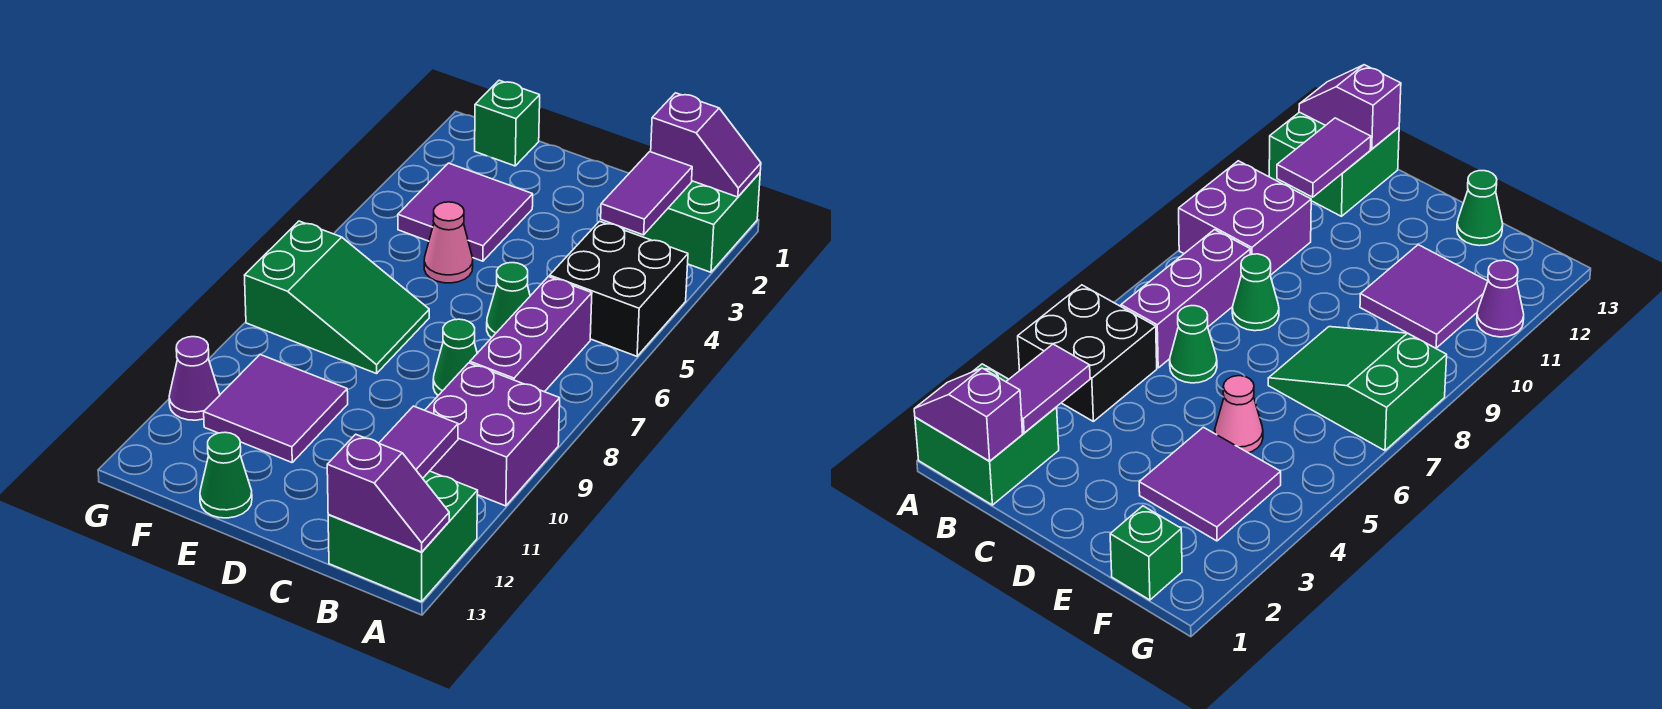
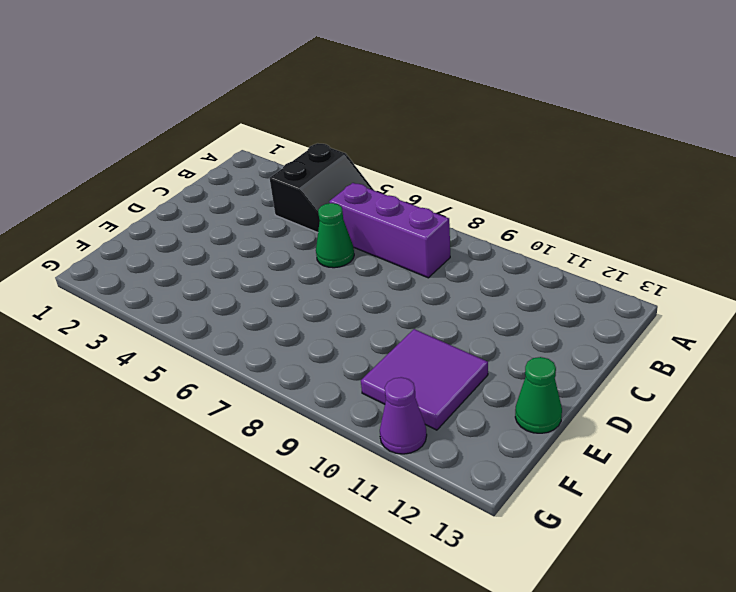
black slope A4:B5 level 1 top 4 -> black brick A4:B5 level 1
none -> green brick A1:B2 level 1
none -> purple brick A9:B10 level 1
none -> green brick A12:B13 level 1

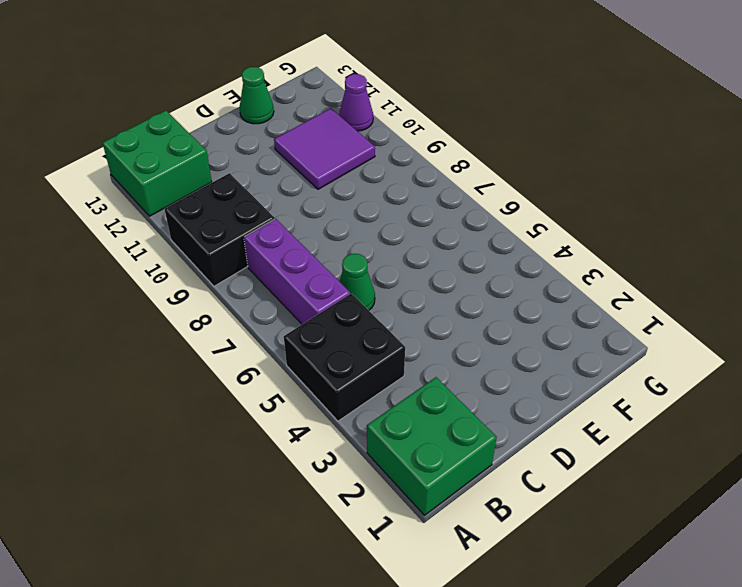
black brick A9:B10 level 1 -> purple brick A9:B10 level 1
none -> green cone C8 level 1
none -> purple tile E3:F4 level 1
none -> pink cone E5 level 1

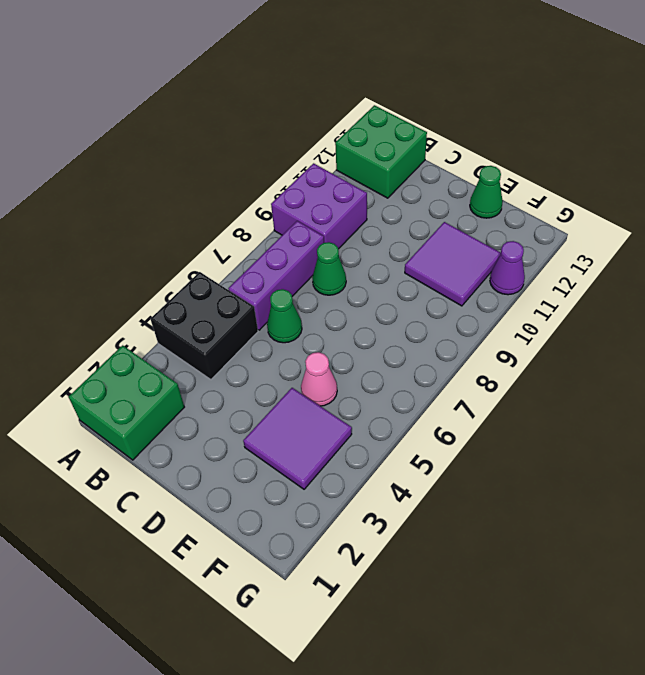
none -> green slope E7:G8 level 1 top G
none -> green brick F1 level 1
none -> purple slope A1:B1 level 2 top B

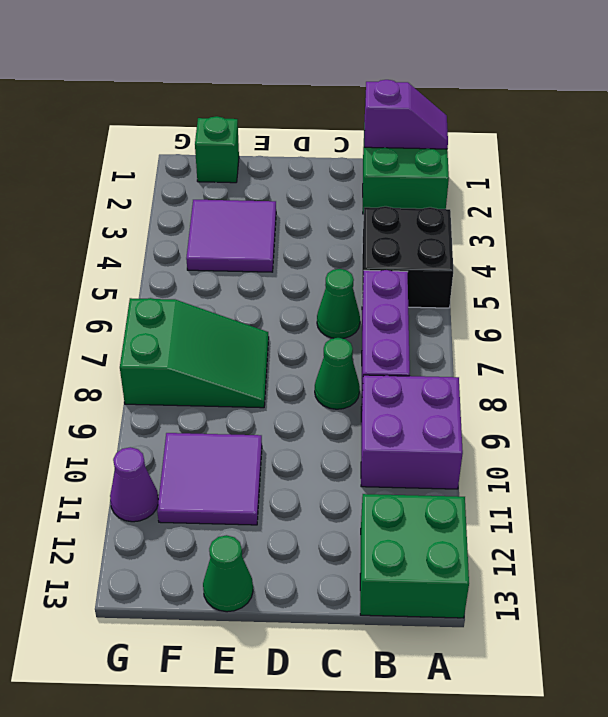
none -> pink cone E5 level 1
none -> purple slope A13:B13 level 2 top B
none -> purple tile B2:B3 level 2

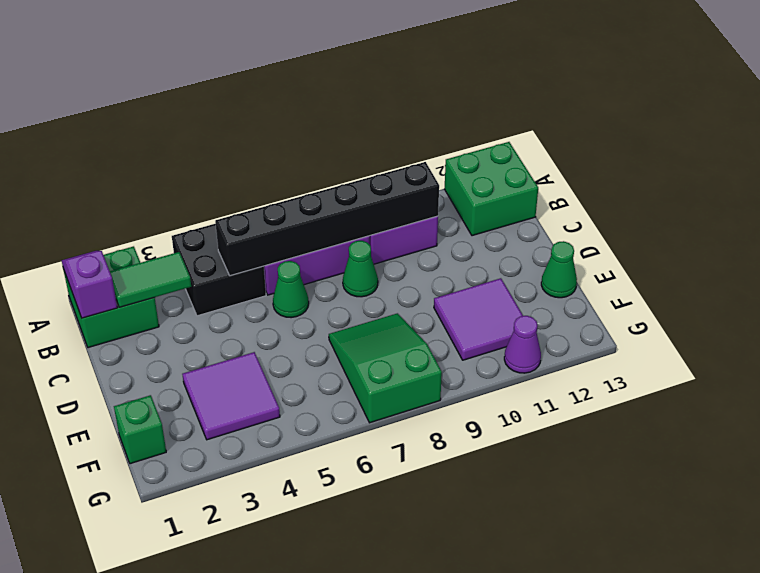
green tile B2:B3 level 2 -> purple tile B2:B3 level 2
black brick B5:B10 level 2 -> none
none -> pink cone E5 level 1
none -> purple slope A13:B13 level 2 top B
none -> purple tile B11:B12 level 2

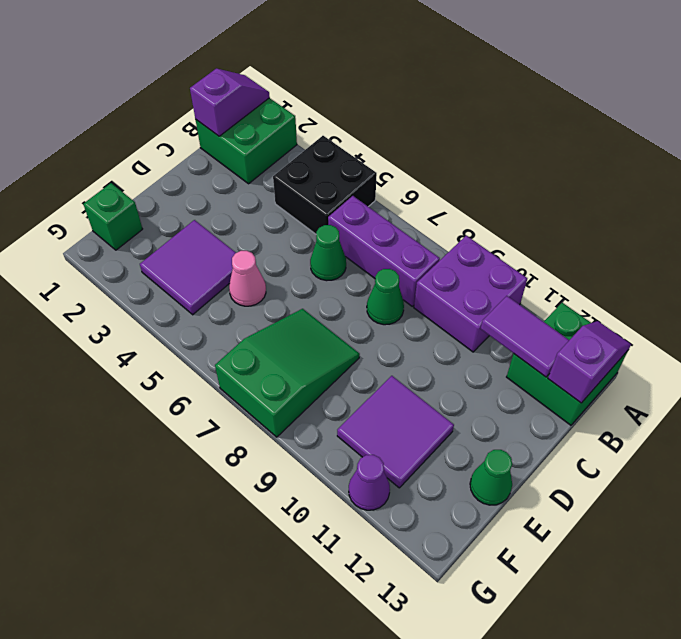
none -> purple tile B2:B3 level 2

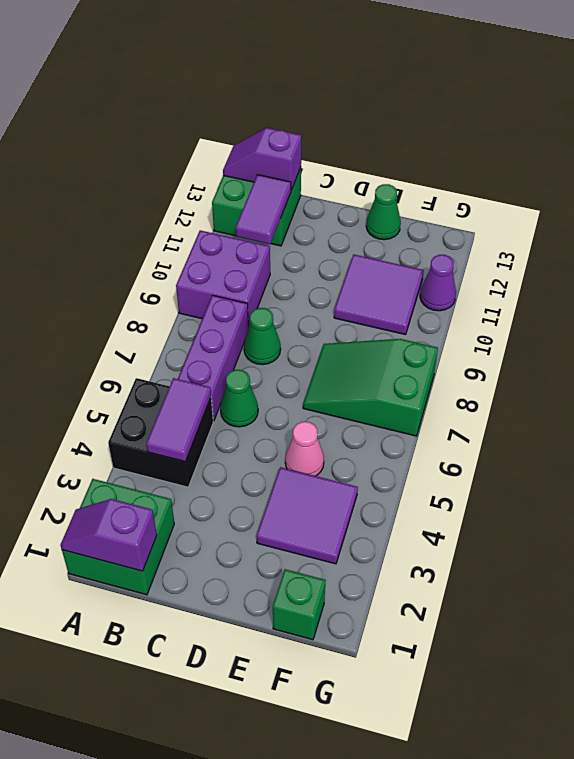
purple tile B4:B5 level 2 -> purple tile B2:B3 level 2

